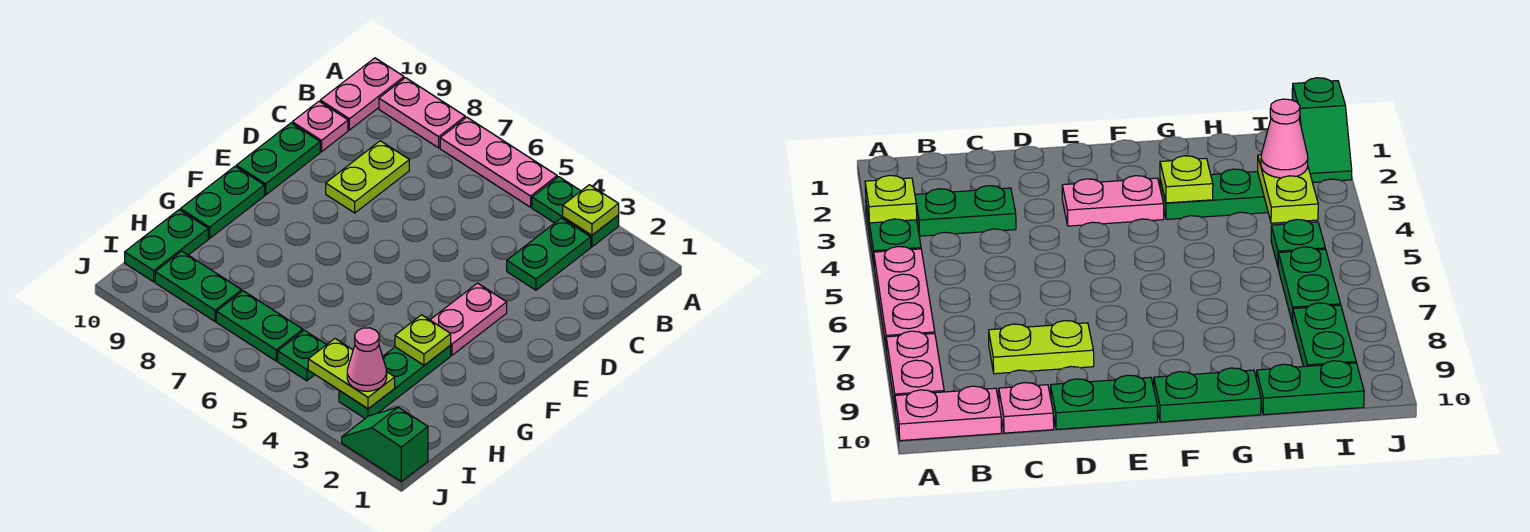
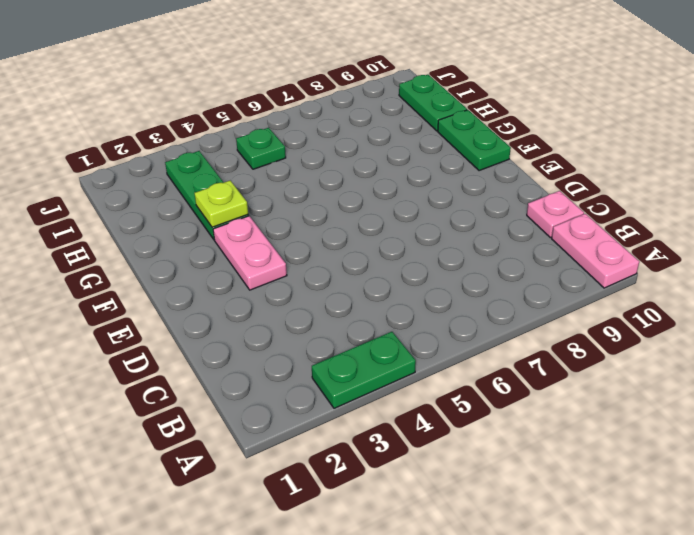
none -> pink plate A5:A7 level 1
none -> pink plate A8:A9 level 1
none -> green plate B3:C3 level 1

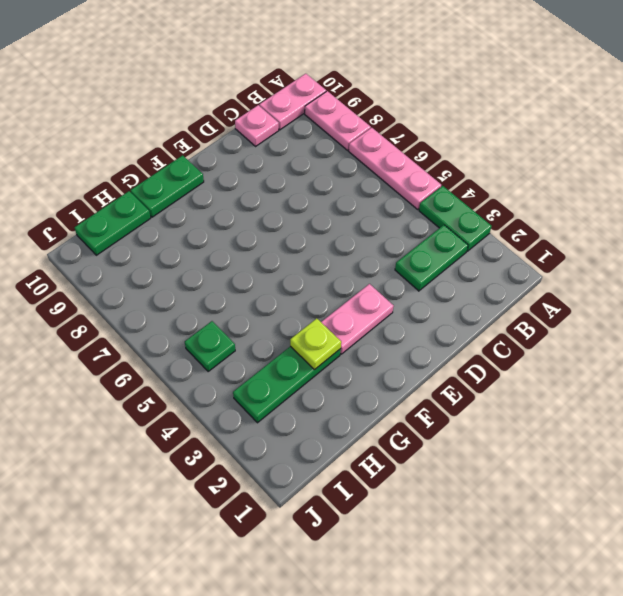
none -> lime plate C8:D8 level 1
none -> green plate D10:E10 level 1
none -> green plate I6:I7 level 1

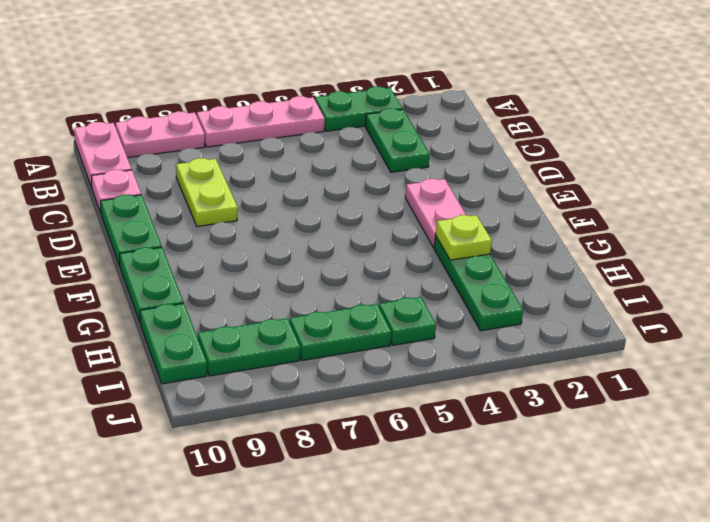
none -> green slope J1:J2 level 1 top 1
none -> lime plate A3 level 2
none -> lime plate I3:I4 level 2

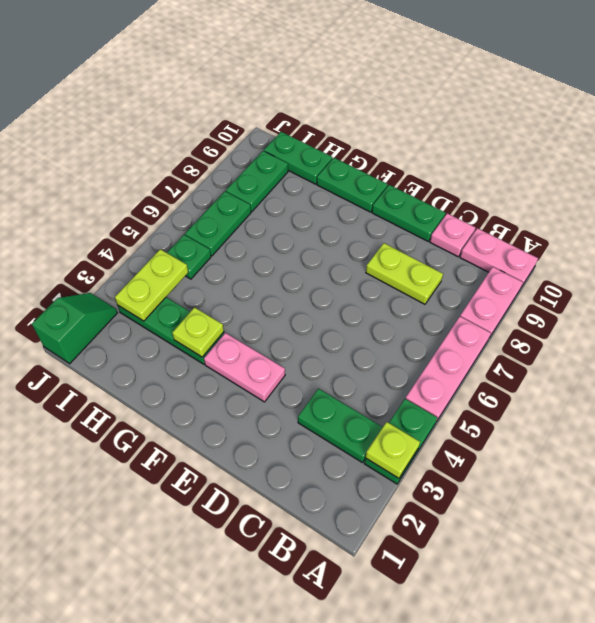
none -> pink cone I3 level 3

